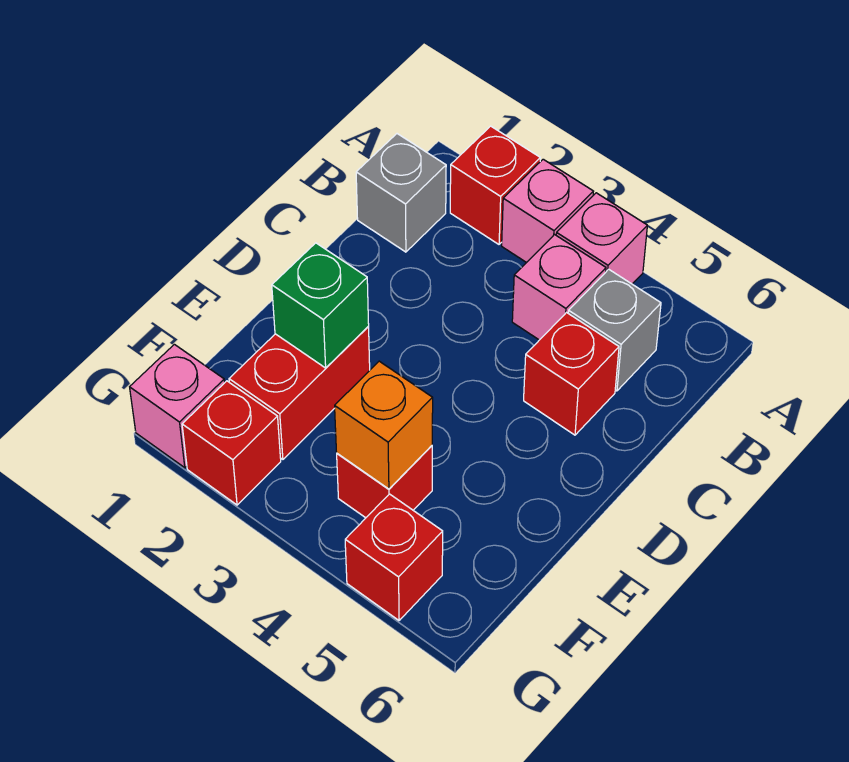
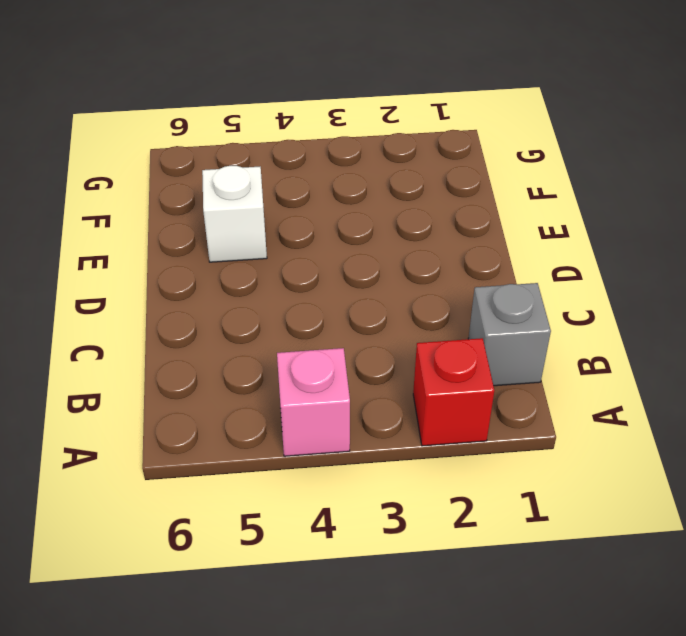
white brick E5 level 1 -> none
none -> pink brick A3 level 1
none -> pink brick B4 level 1
none -> grey brick B5 level 1

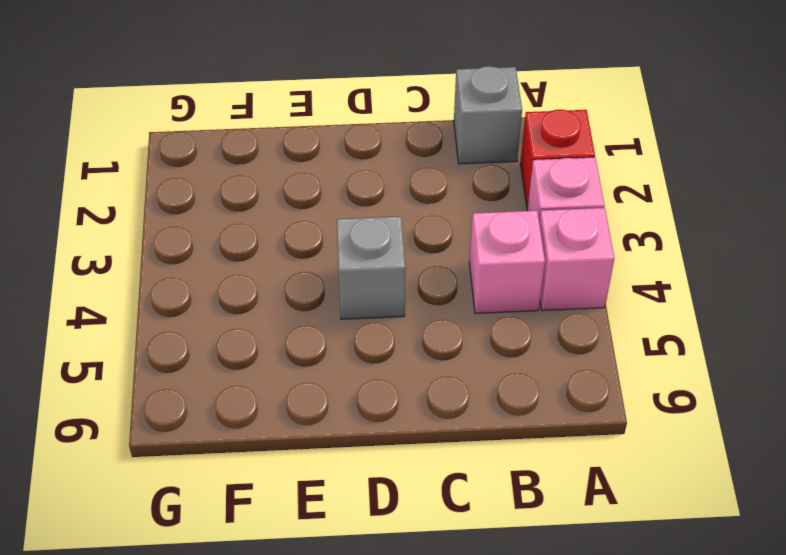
grey brick D4 level 1 -> grey brick B5 level 1
none -> red brick C5 level 1
none -> red brick E2:F2 level 1
none -> red brick F4 level 1

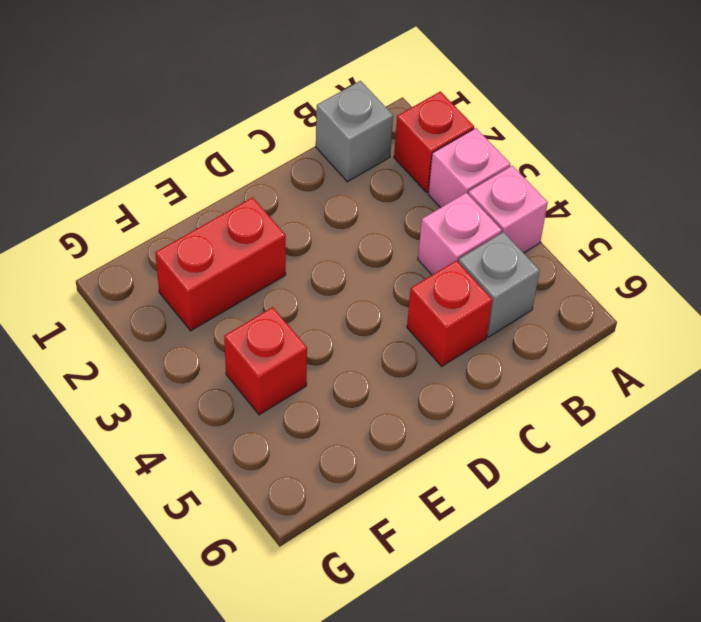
none -> pink brick G1 level 1
none -> red brick G2 level 1
none -> red brick G5 level 1

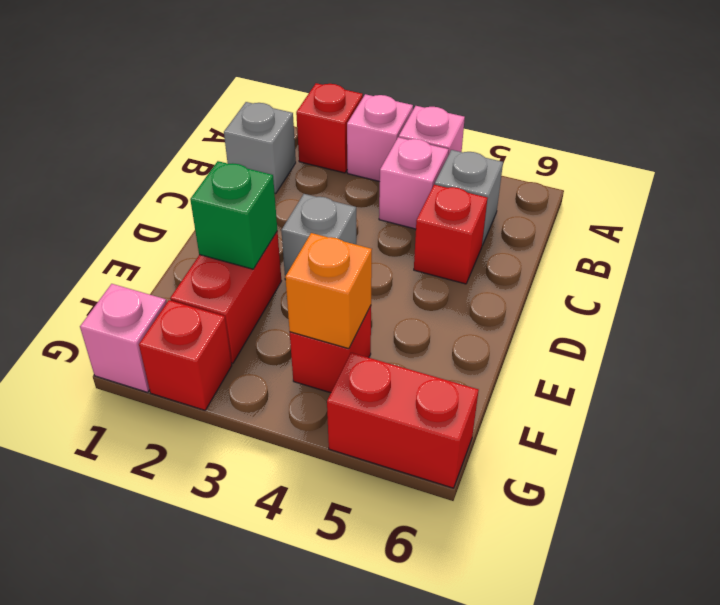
grey brick D3 level 1 -> none
red brick G5:G6 level 1 -> red brick G5 level 1

